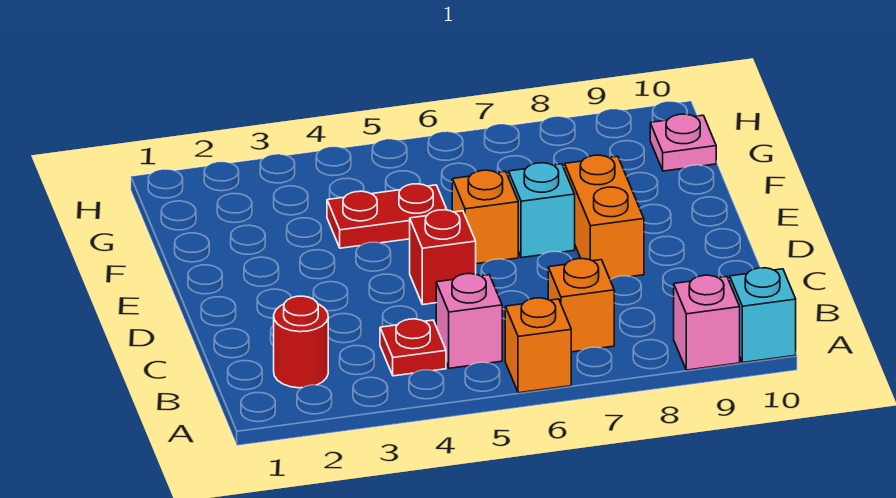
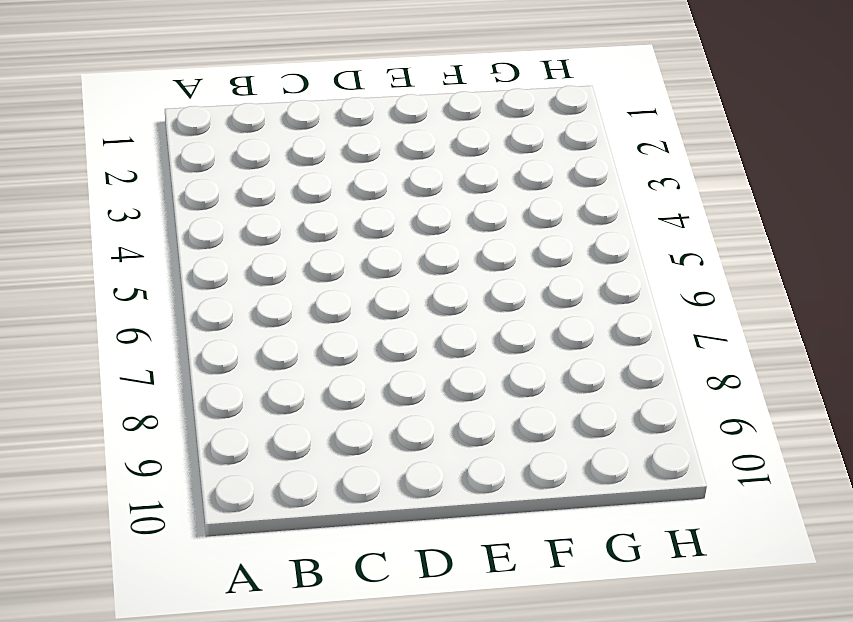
none -> orange brick A6 level 1
none -> pink brick A9 level 1
none -> cyan brick A10 level 1

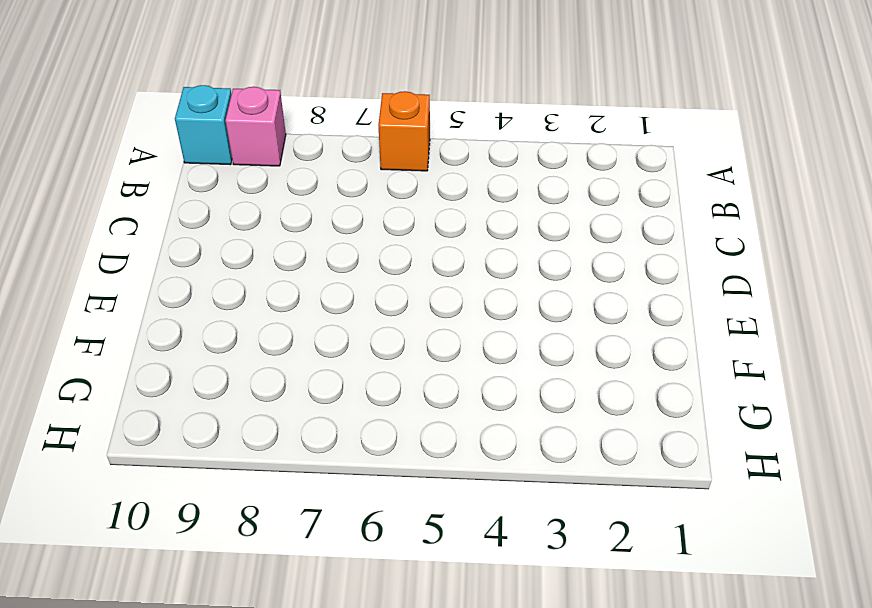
none -> red round brick B2 level 1
none -> red plate B4 level 1
none -> pink brick B5 level 1

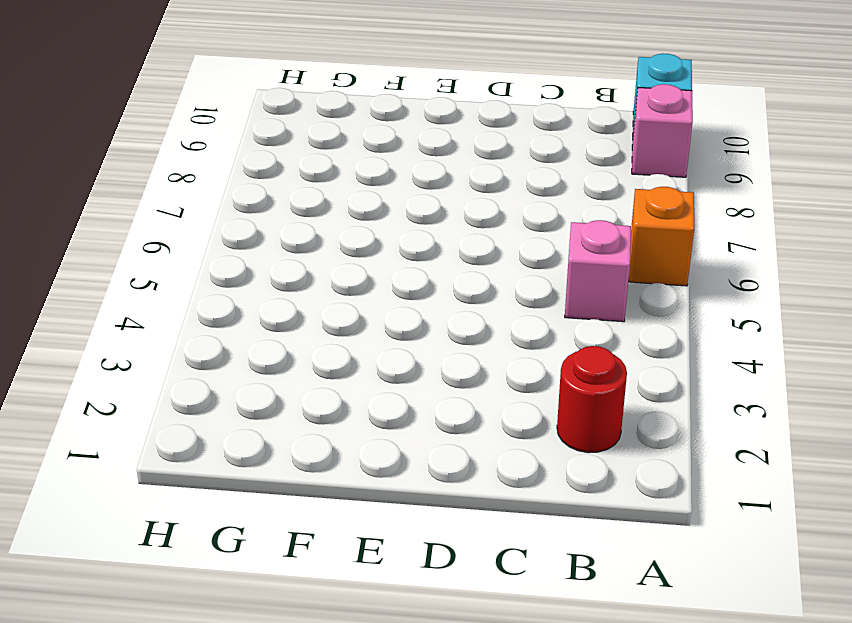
none -> red plate B4 level 1
none -> orange brick B7 level 1
none -> red brick D5 level 1

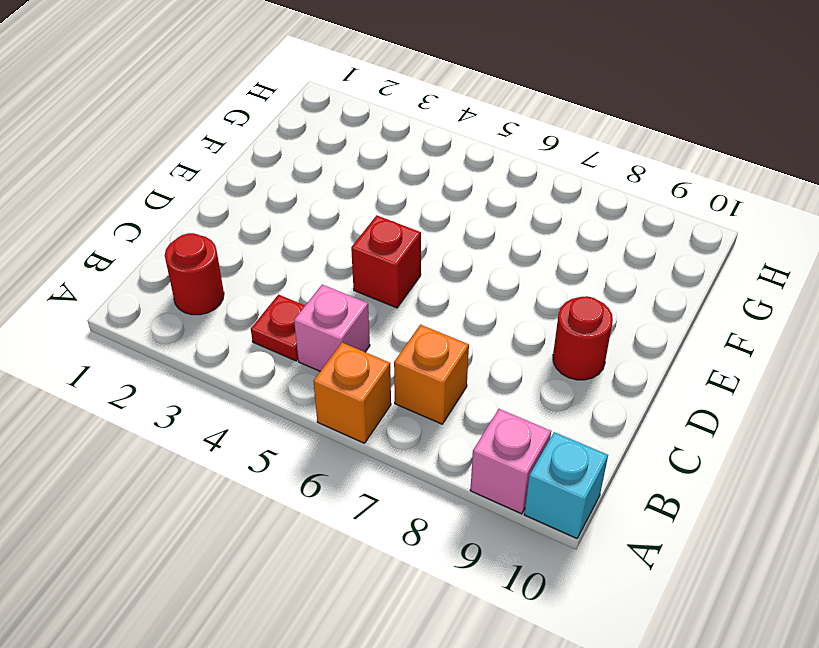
red round brick D9 level 1 -> none
none -> orange brick D8:E8 level 1
none -> orange brick E6 level 1
none -> cyan brick E7 level 1

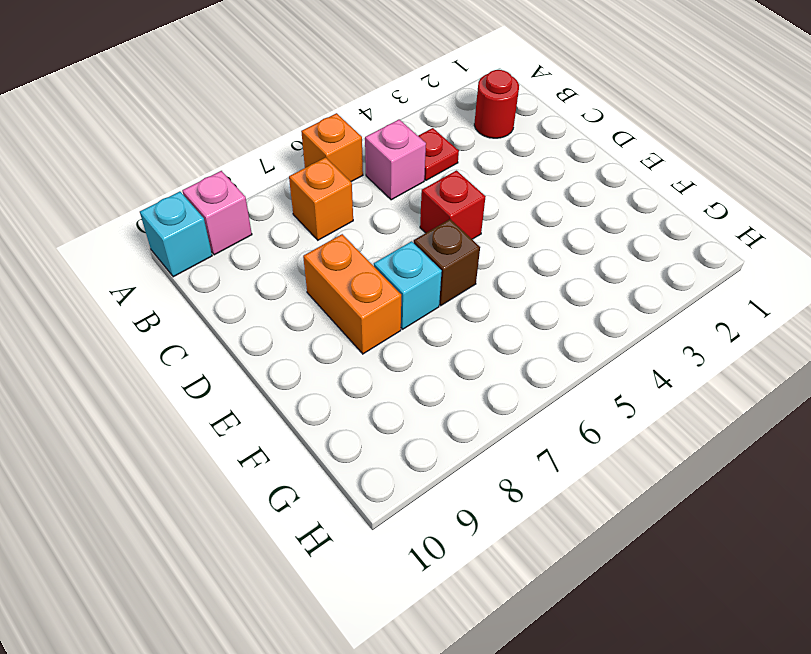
brown brick E6 level 1 -> orange brick E6 level 1
none -> red plate F4:F5 level 1
none -> pink plate G10 level 1

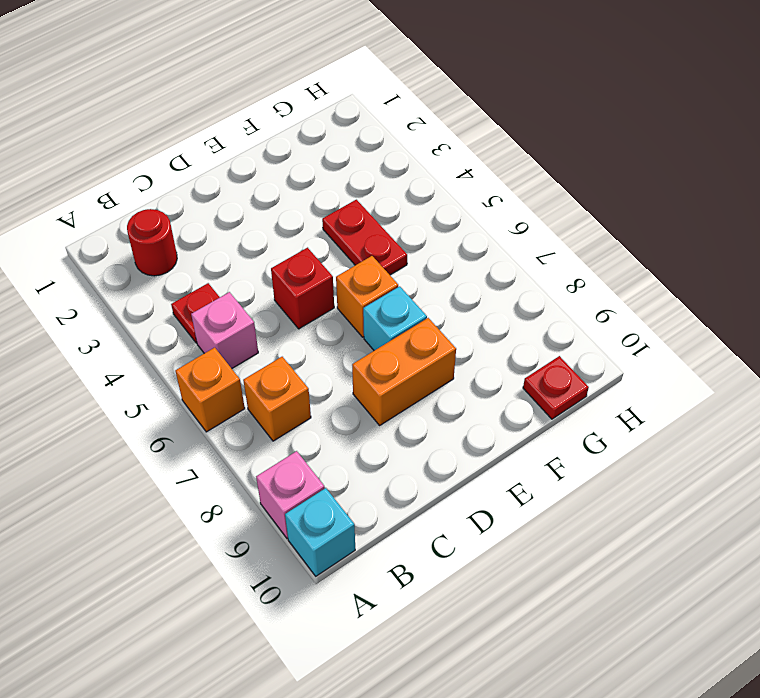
red plate G10 level 1 -> pink plate G10 level 1

